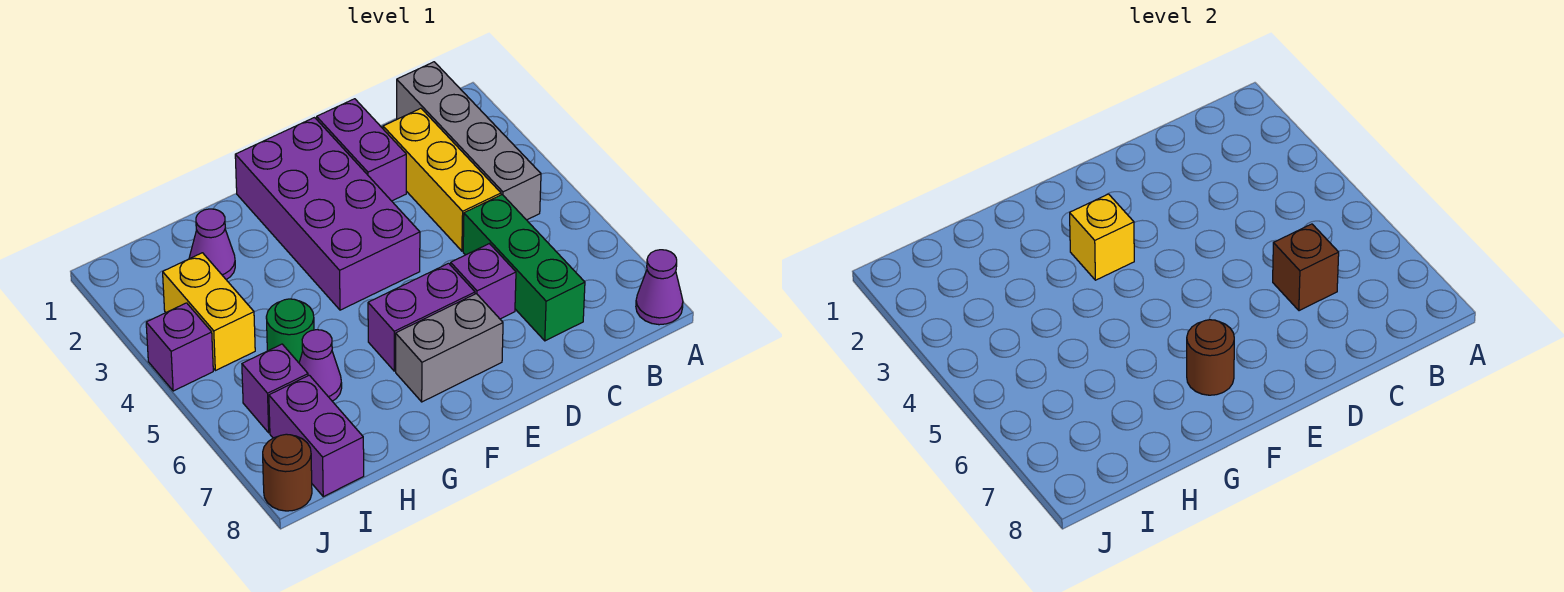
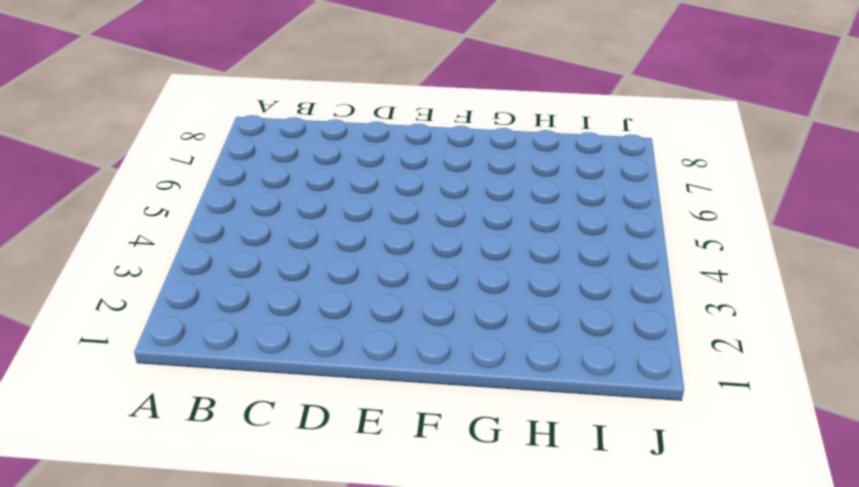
none -> purple cone A8 level 1
none -> grey brick B1:B4 level 1
none -> yellow brick C2:C4 level 1

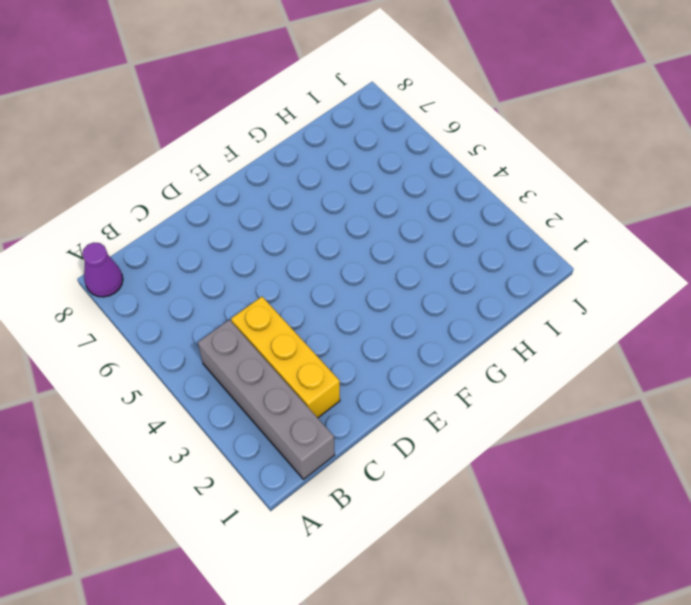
none -> green brick C5:C7 level 1
none -> purple brick D1:D2 level 1
none -> purple brick D6 level 1

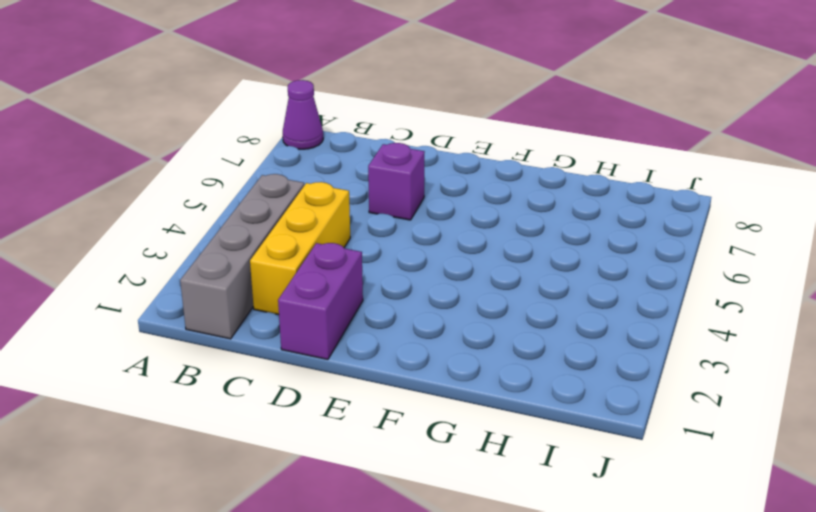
none -> green brick C5:C7 level 1
none -> purple brick E1:F4 level 1
none -> purple brick E6:F6 level 1

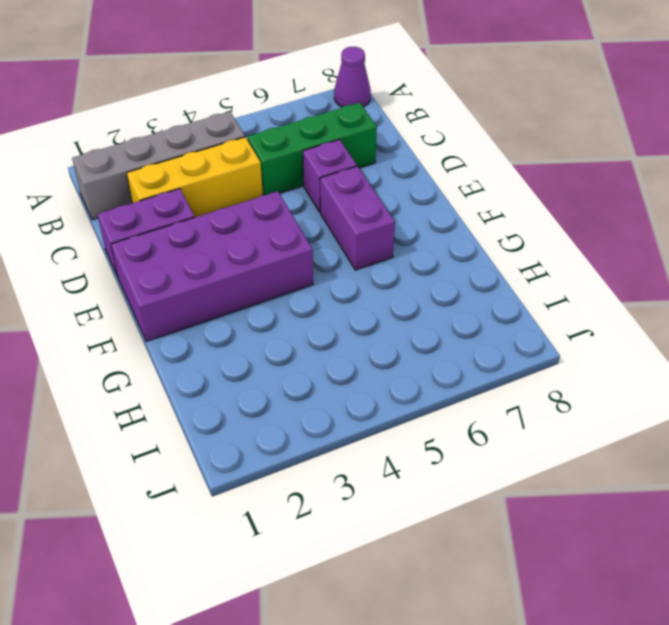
none -> grey brick E7:F7 level 1
none -> purple cone H2 level 1
none -> green round brick H5 level 1

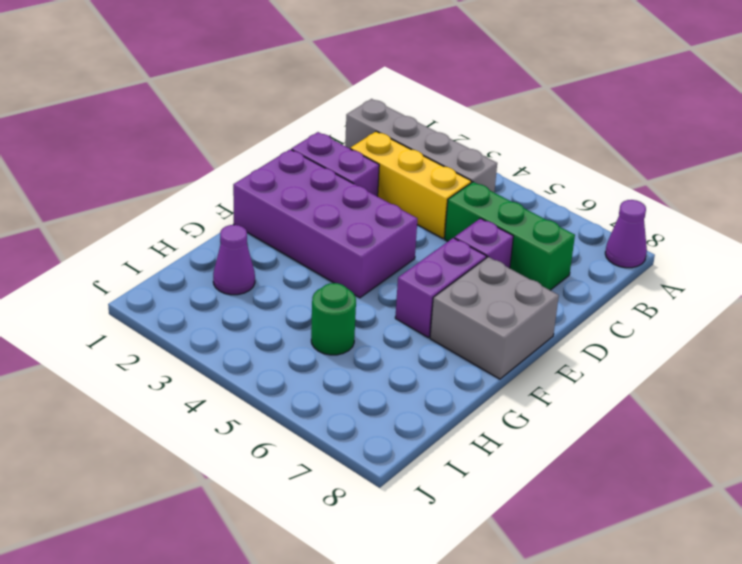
grey brick E7:F8 level 1 -> grey brick E7:F7 level 1
none -> purple cone H6 level 1
none -> yellow brick I3:I4 level 1
none -> purple brick I6 level 1

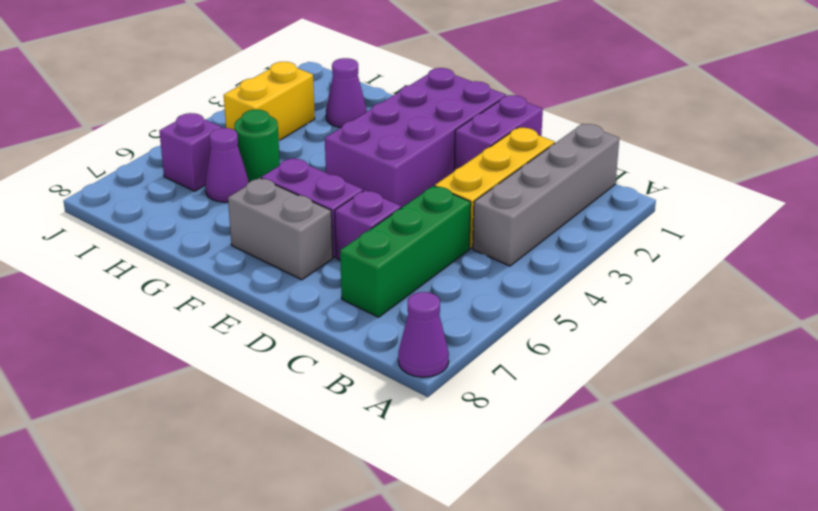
none -> purple brick I7:I8 level 1
none -> purple brick J4 level 1
none -> brown round brick J8 level 1

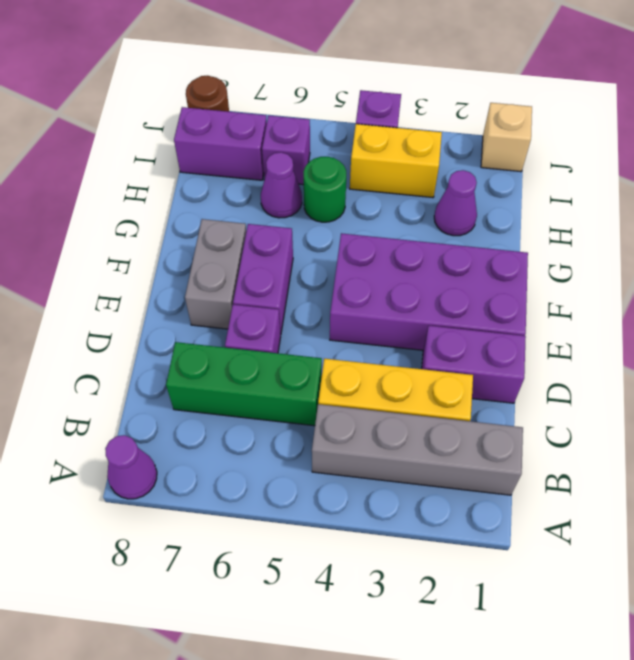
tan brick J1 level 1 -> none
none -> brown brick C6 level 2
none -> yellow brick F3 level 2
none -> brown round brick F7 level 2

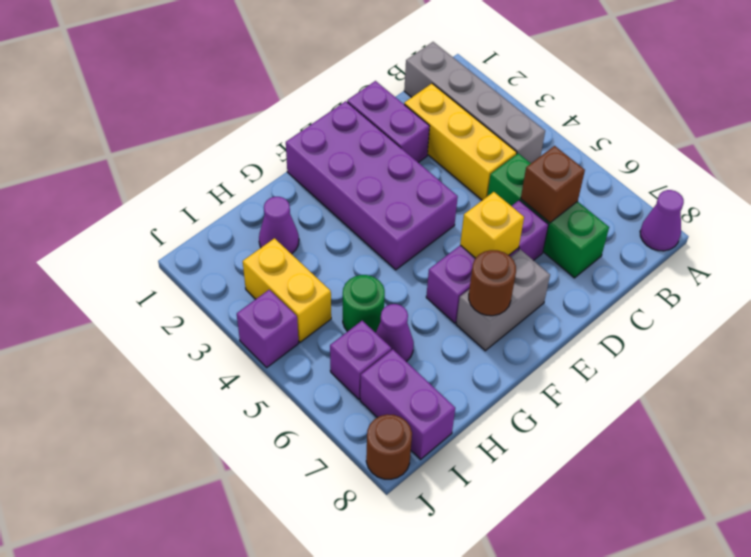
yellow brick E6 level 2 -> yellow brick F3 level 2

